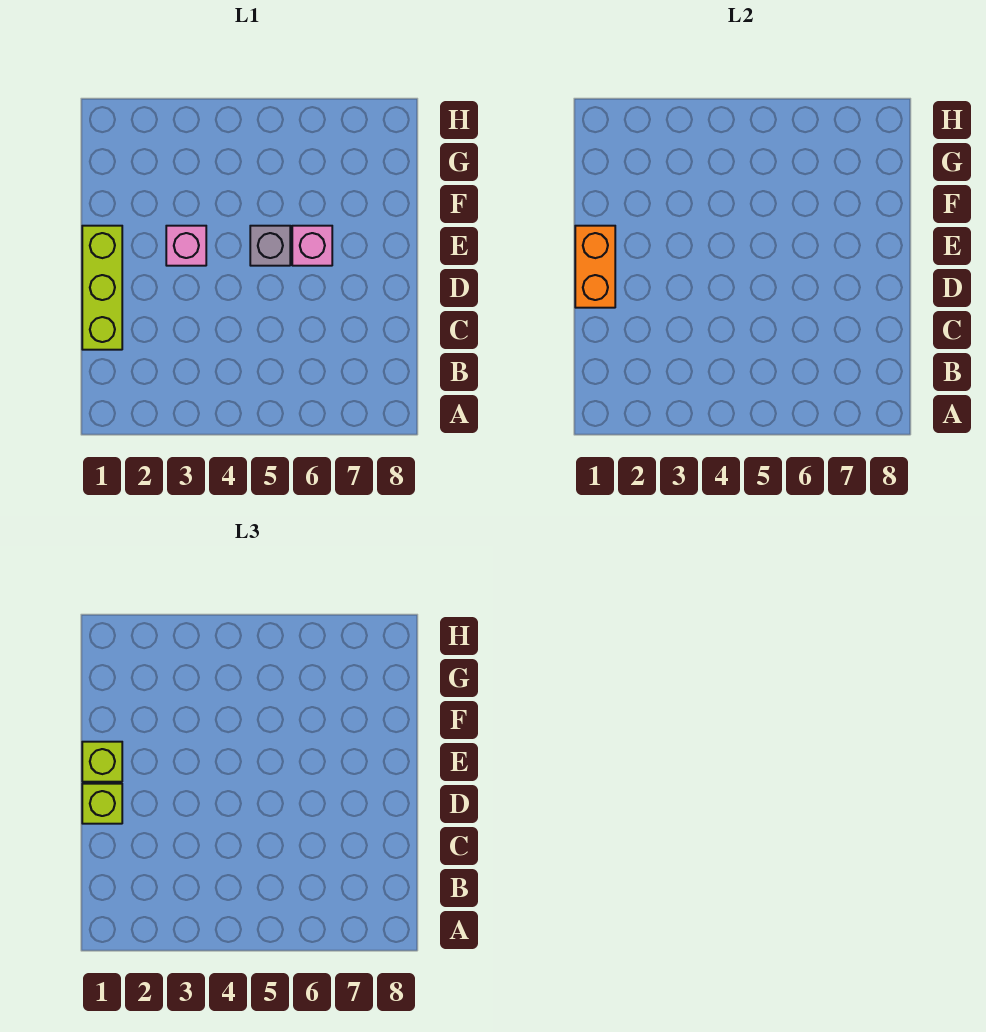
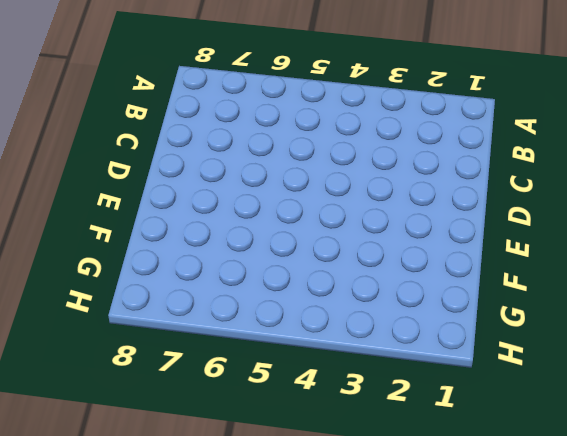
none -> lime brick C1:E1 level 1
none -> pink brick E3 level 1

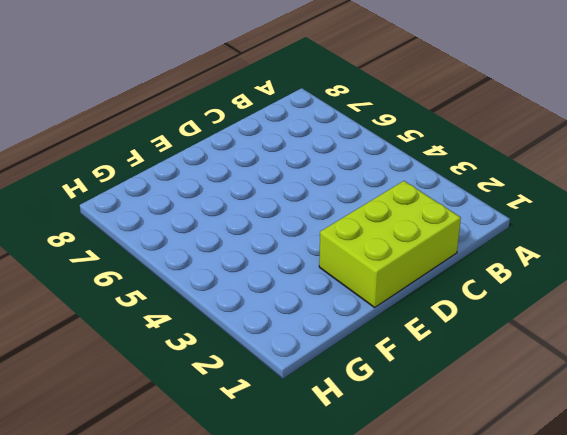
lime brick C1:E2 level 1 -> lime brick C1:E1 level 1
none -> pink brick E3 level 1
none -> grey brick E5 level 1

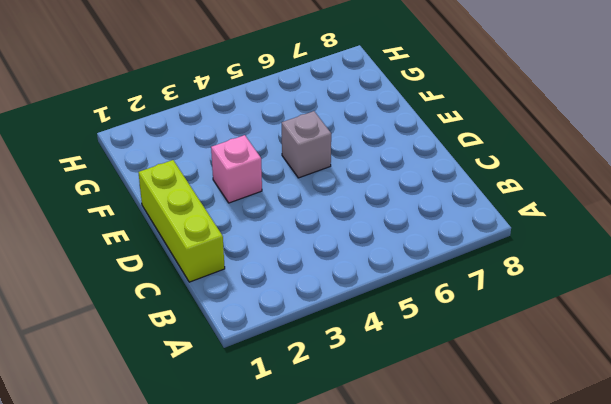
none -> pink brick E6 level 1
none -> orange brick D1:E1 level 2

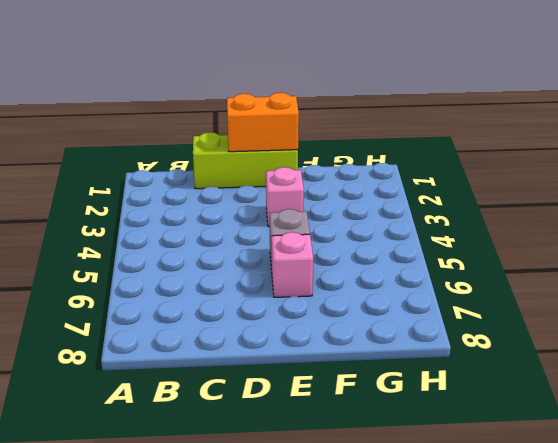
none -> lime brick D1 level 3
none -> lime brick E1 level 3

